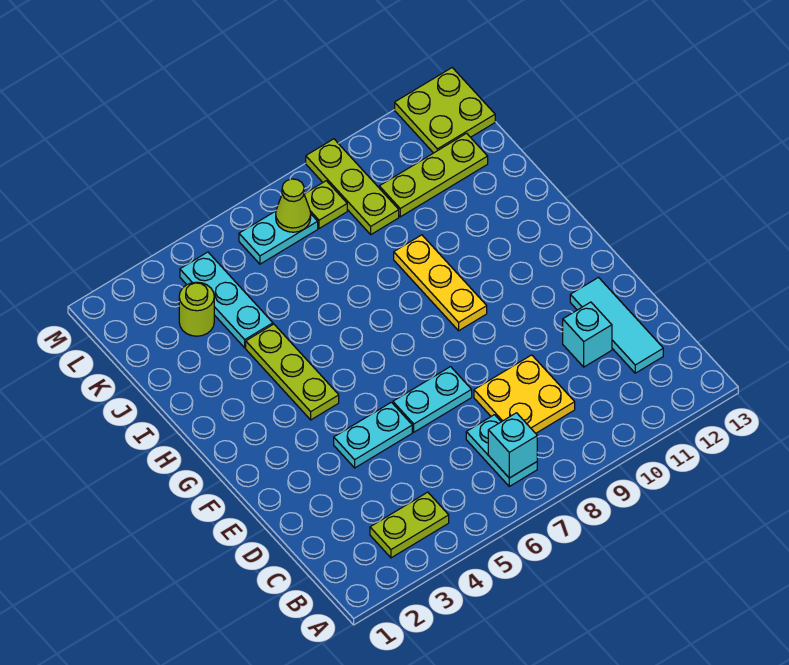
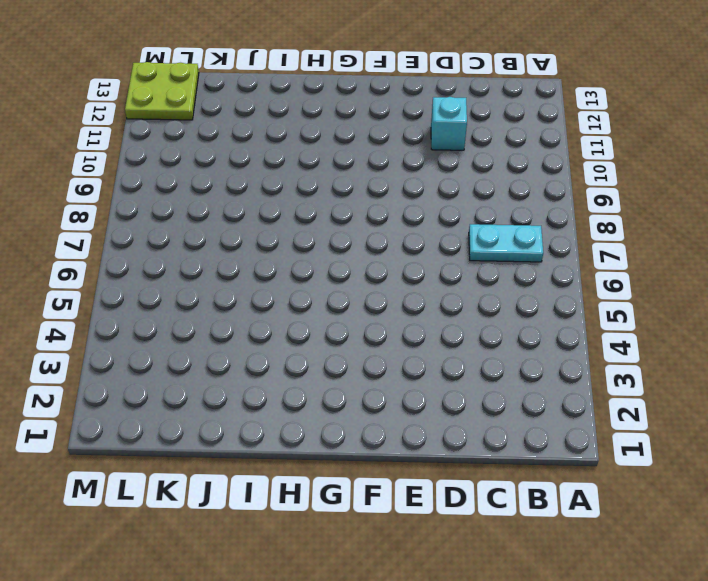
none -> lime plate B3:B4 level 1
none -> yellow plate C8:D9 level 1
none -> cyan tile C12:E12 level 1

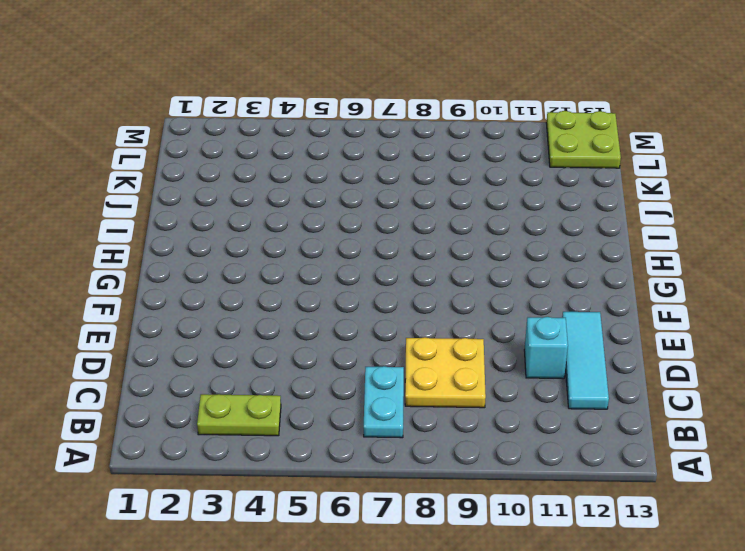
none -> cyan plate E4:E5 level 1
none -> cyan plate E6:E7 level 1
none -> lime plate G4:I4 level 1

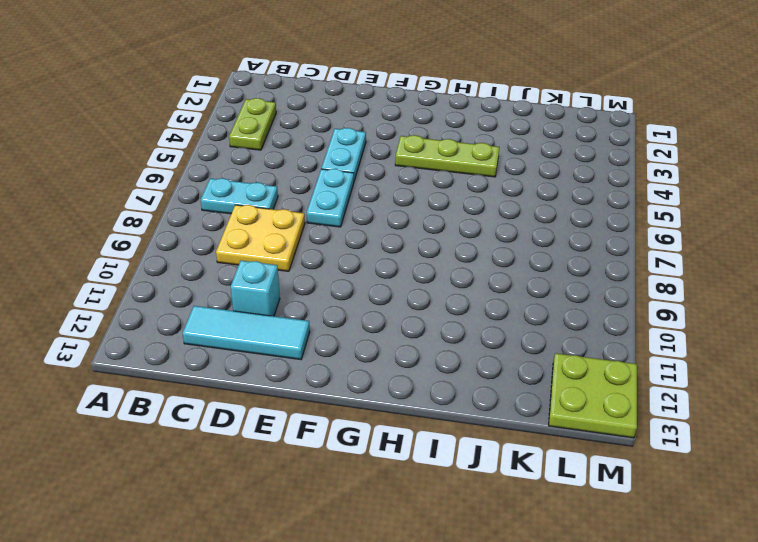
none -> yellow plate G9:I9 level 1
none -> cyan plate J4:L4 level 1
none -> lime round brick K3 level 1

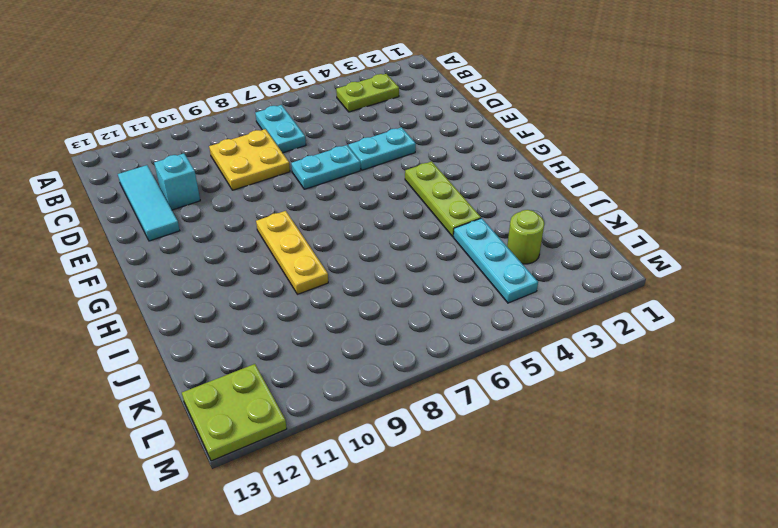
none -> lime plate K9:M9 level 1
none -> lime plate K10:K12 level 1
none -> cyan plate L6:L7 level 1

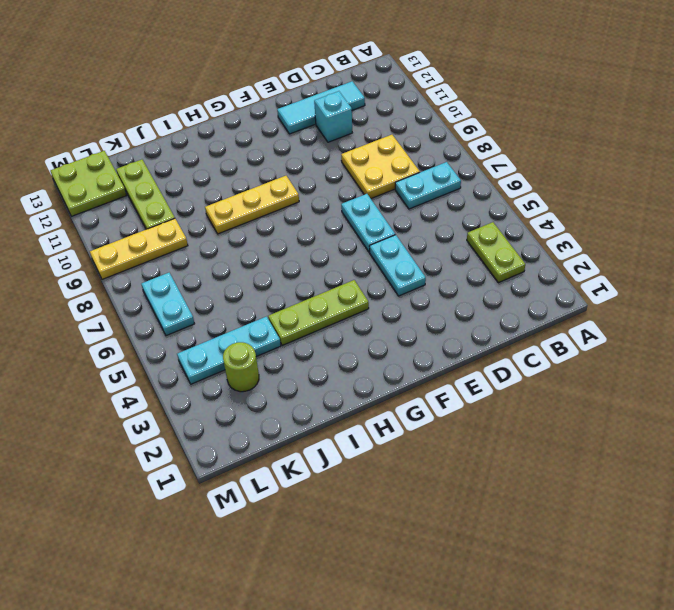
yellow plate K9:M9 level 1 -> lime plate K9:M9 level 1
none -> lime plate L8 level 1
none -> cyan brick B7 level 2
none -> lime cone L7 level 2

